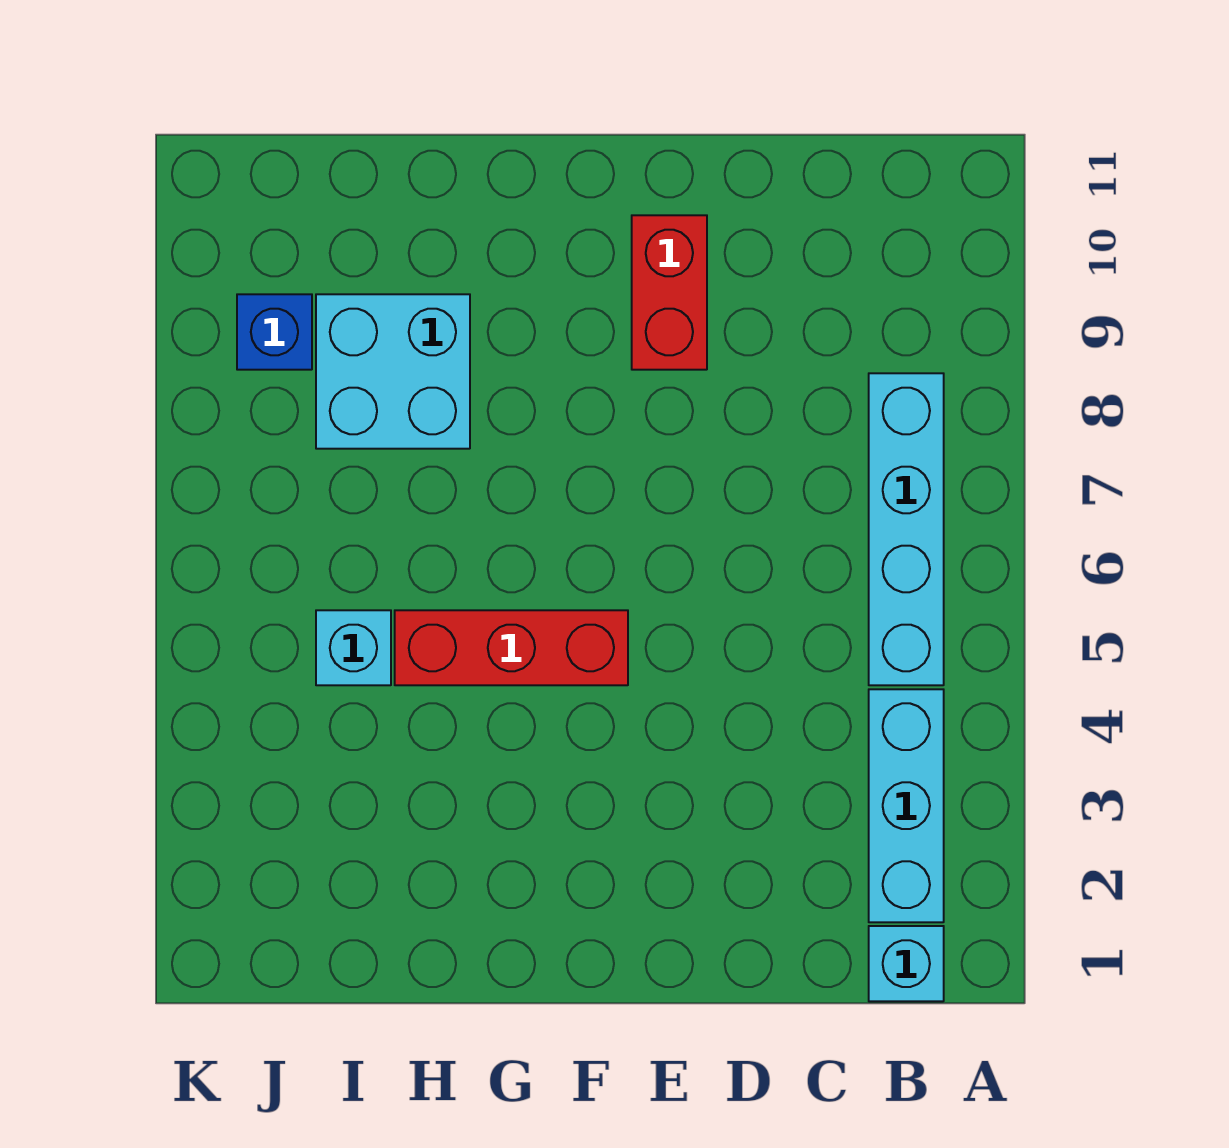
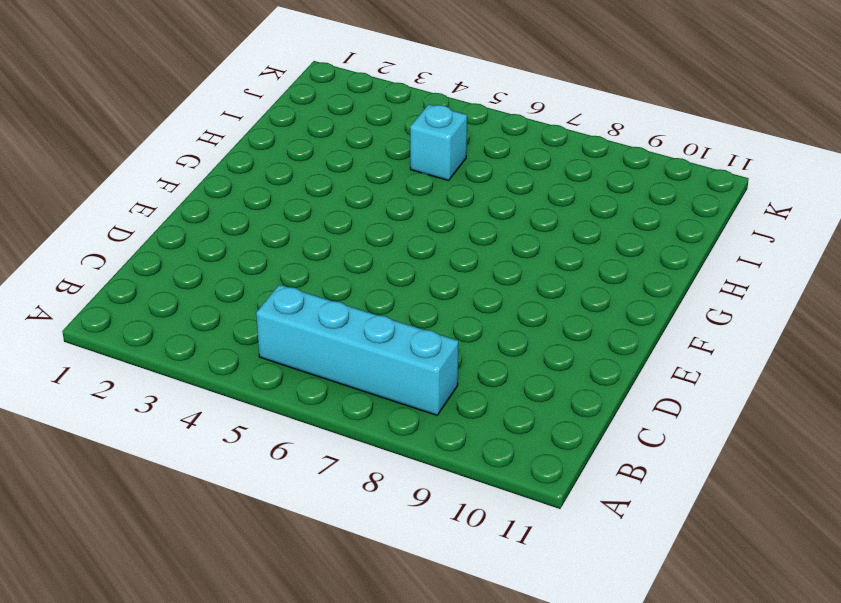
none -> cyan brick B1 level 1
none -> cyan brick B2:B4 level 1

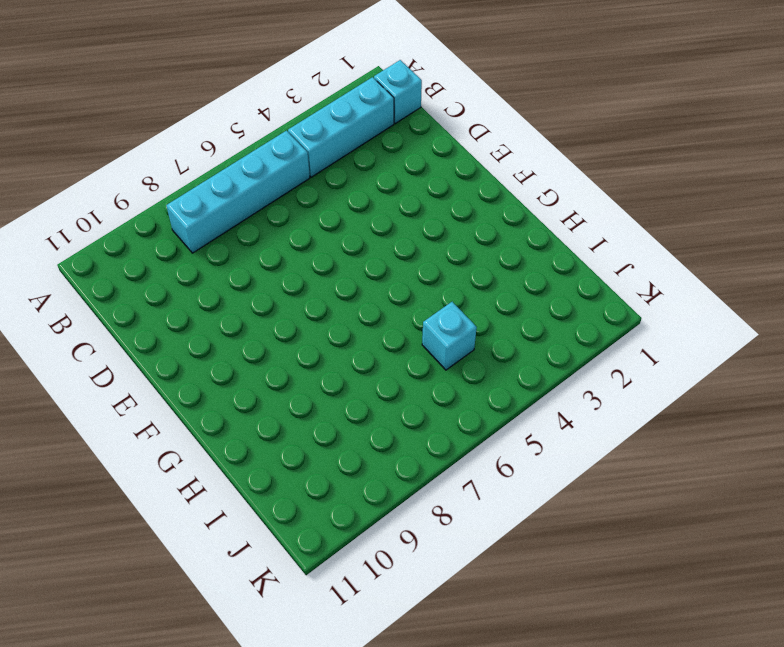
none -> red brick E9:E10 level 1
none -> red brick F5:H5 level 1

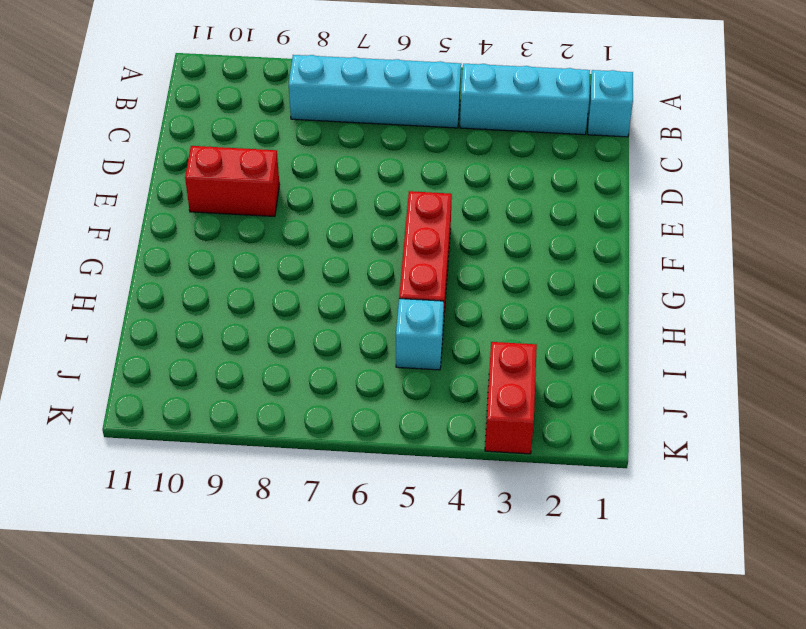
red brick J3:K3 level 1 -> none
none -> cyan brick H8:I9 level 1
none -> blue brick J9 level 1

